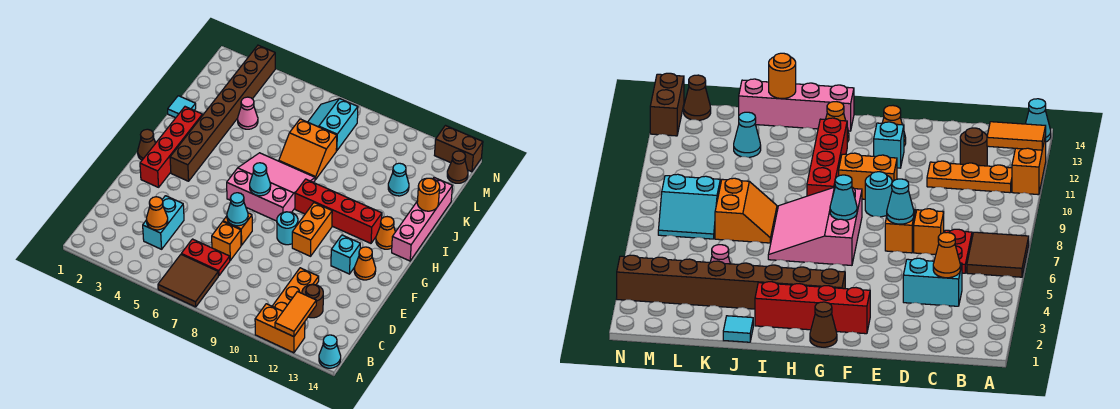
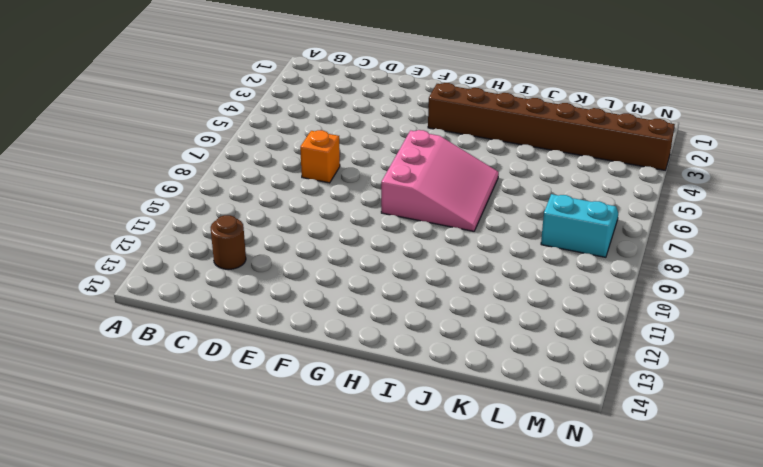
none -> brown tile A6:B7 level 1
none -> orange brick A11:A12 level 1
none -> cyan cone A14 level 1
none -> orange plate B11:D11 level 1

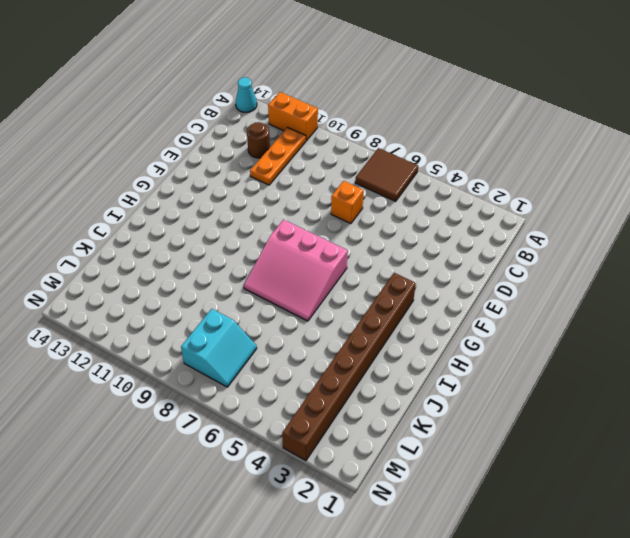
none -> cyan brick C4:D4 level 1
none -> red plate C6:C7 level 1
none -> orange brick E7 level 1
none -> red brick F2:I2 level 1

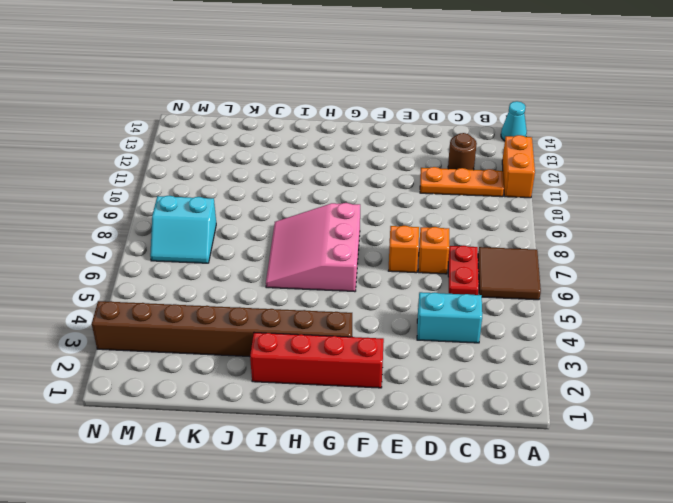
none -> cyan round brick F9 level 1
none -> orange brick F10:G10 level 1
none -> cyan brick F12 level 1
none -> orange cone F13 level 1

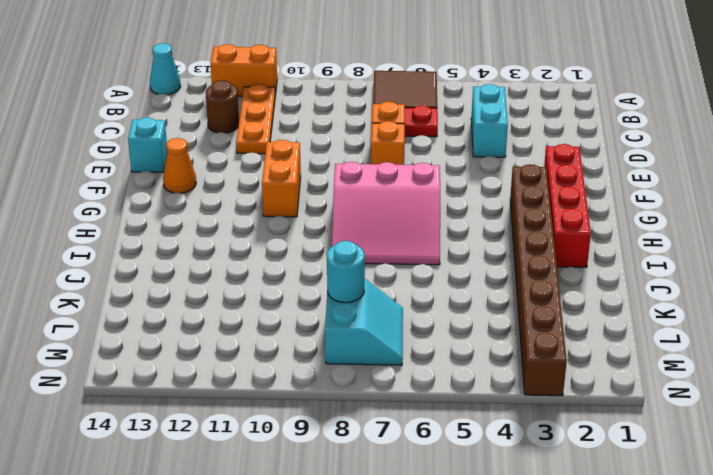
cyan brick E14 level 1 -> cyan brick F12 level 1
cyan round brick L8 level 2 -> cyan round brick F9 level 1
none -> brown cone G1 level 1
none -> red brick H9:H12 level 1
none -> orange cone H13 level 1
none -> pink brick H14:K14 level 1

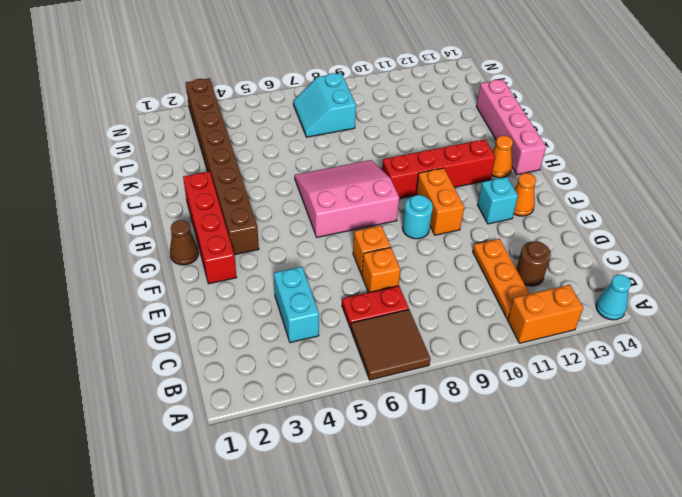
none -> cyan tile J1 level 1
none -> orange slope J7:K8 level 1 top K
none -> pink cone K4 level 1
none -> cyan cone K12 level 1

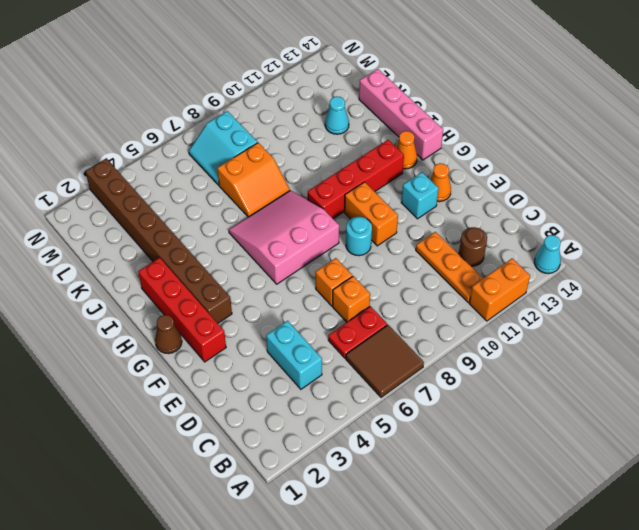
none -> cyan tile J1 level 1
none -> pink cone K4 level 1
none -> brown cone M14 level 1
none -> brown brick N13:N14 level 1

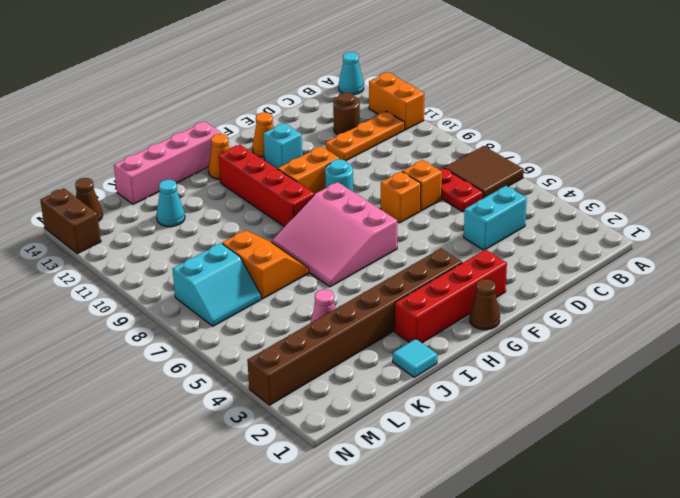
none -> orange tile A12:B12 level 2
none -> orange cone C4 level 2
none -> cyan cone E7 level 2
none -> cyan cone G7 level 2

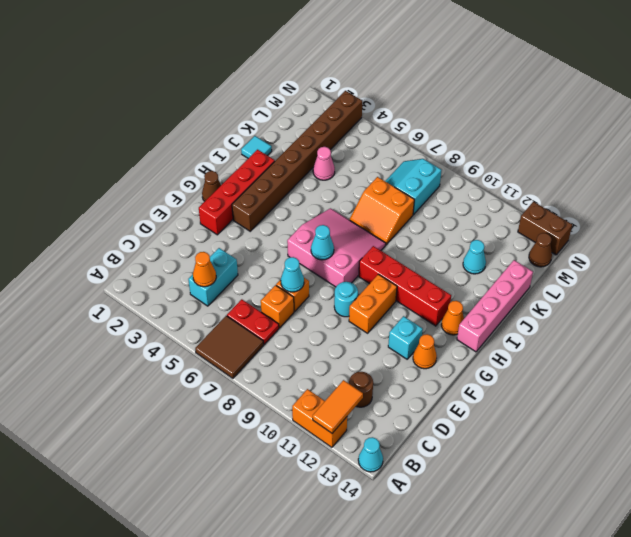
none -> orange plate B11:D11 level 1
none -> orange round brick J14 level 2

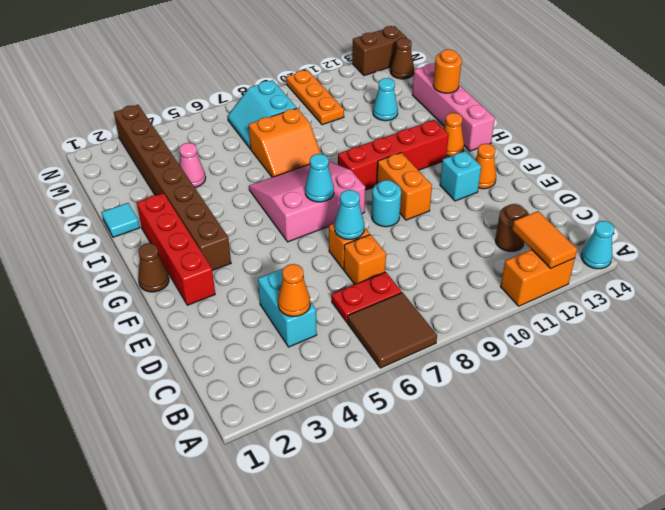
orange plate L10:N10 level 1 -> orange plate B11:D11 level 1

